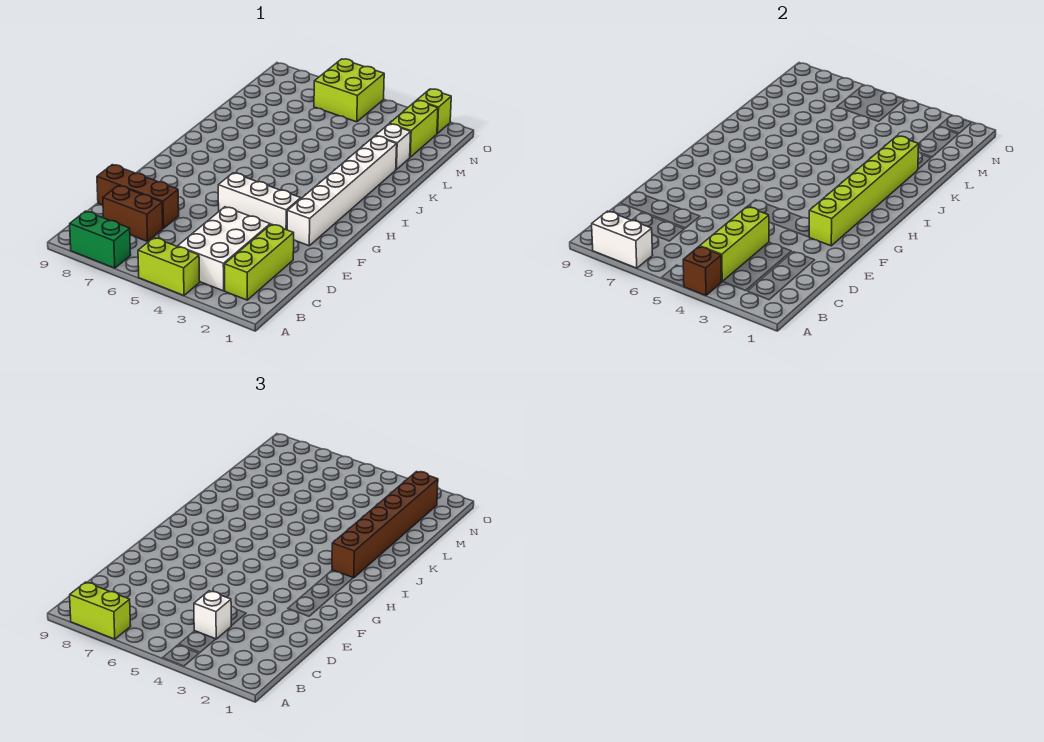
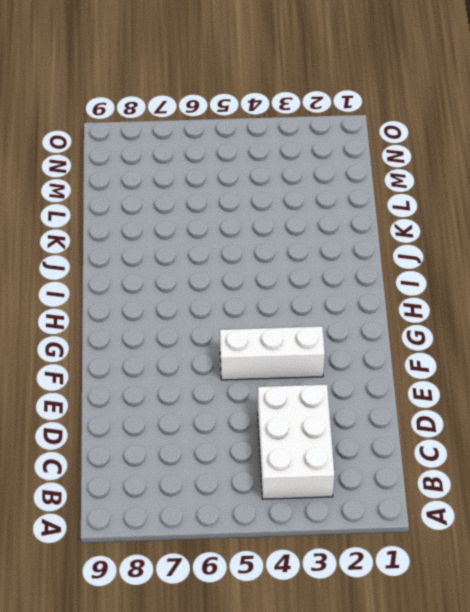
none -> lime brick A4:A5 level 1
none -> green brick A7:A8 level 1
none -> lime brick B2:D2 level 1

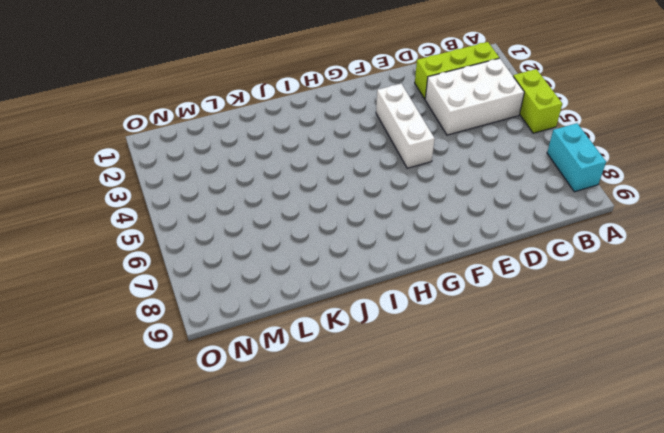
cyan brick A7:A8 level 1 -> green brick A7:A8 level 1
none -> brown brick C7:C8 level 1
none -> brown brick D7:D9 level 1
none -> white brick F2:K2 level 1

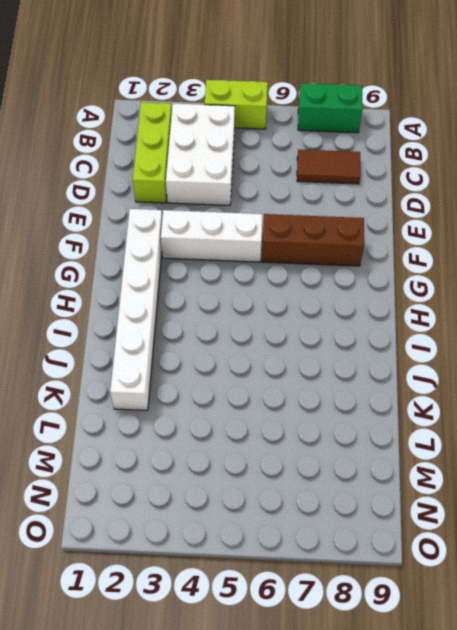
brown tile C7:C8 level 1 -> brown brick C7:C8 level 1
brown brick F6:F8 level 1 -> brown brick D7:D9 level 1
none -> white brick L2 level 1
none -> lime brick M2:N2 level 1
none -> lime brick N5:O6 level 1

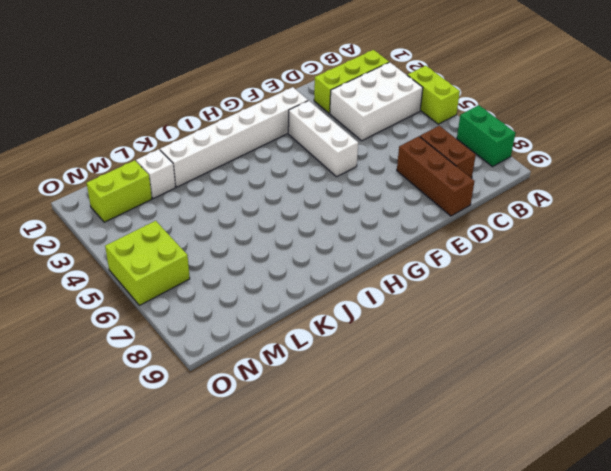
none -> lime brick O2 level 1
none -> brown brick A4 level 2
none -> white brick A7:A8 level 2

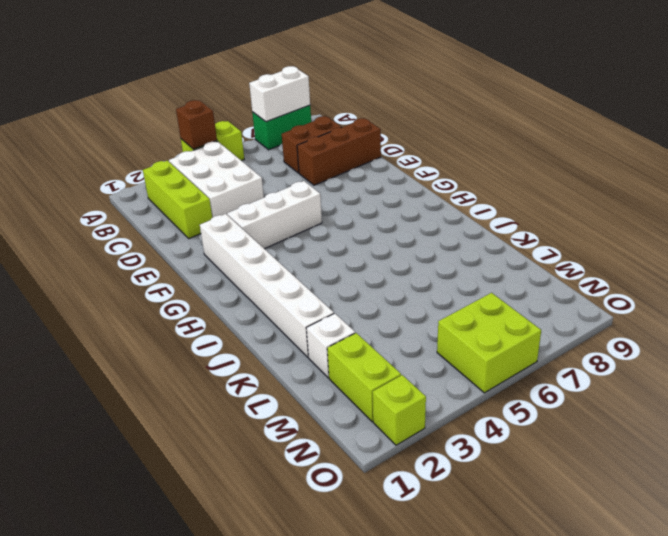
none -> lime brick B4:D4 level 2
none -> lime brick F2:K2 level 2
none -> lime brick A7:A8 level 3

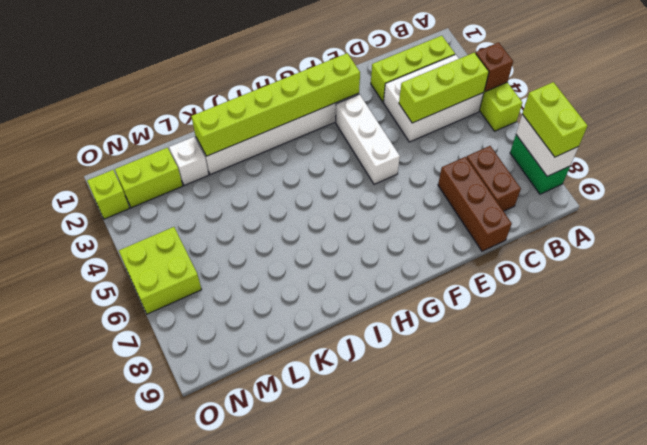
none -> white brick C4 level 3
none -> brown brick I2:N2 level 3

